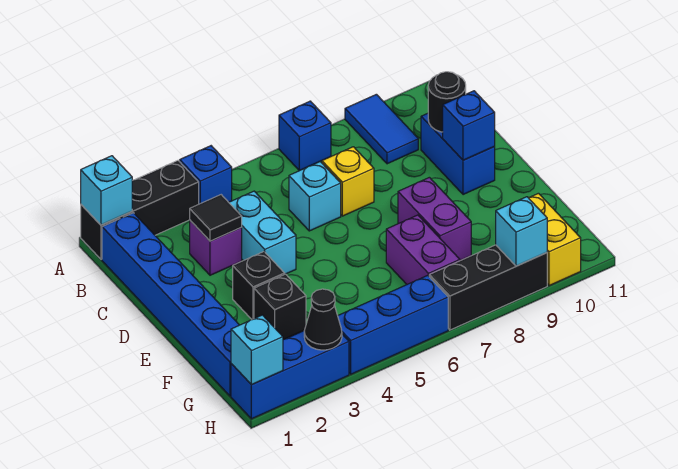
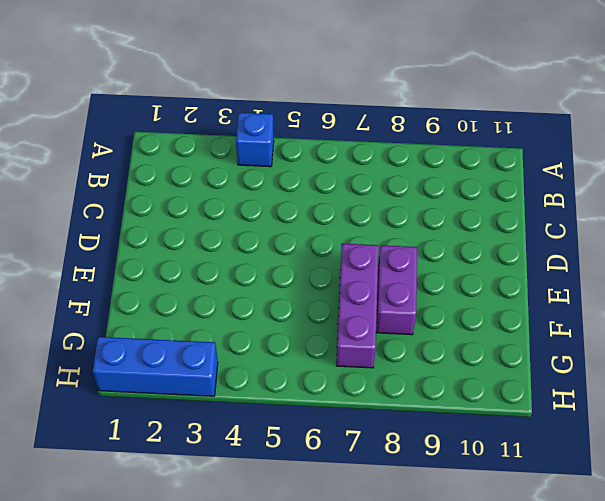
purple brick E7:G7 level 1 -> purple brick F7:G7 level 1
none -> black brick A1:A3 level 1
none -> blue brick A7 level 1
none -> blue tile A9:B9 level 1

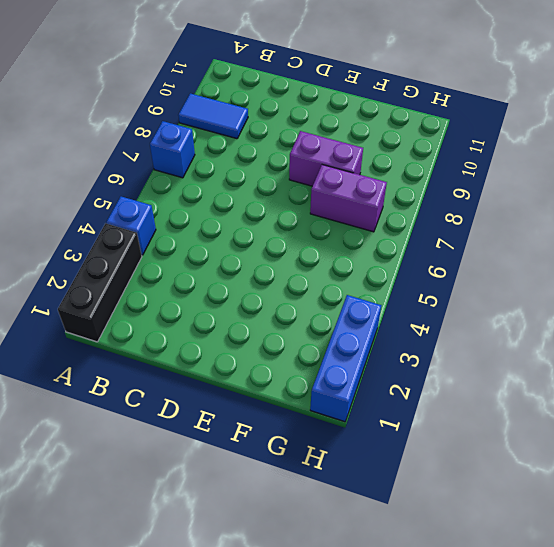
none -> blue brick B1:G1 level 1
none -> purple brick C3 level 1
none -> cyan brick C4:D4 level 1

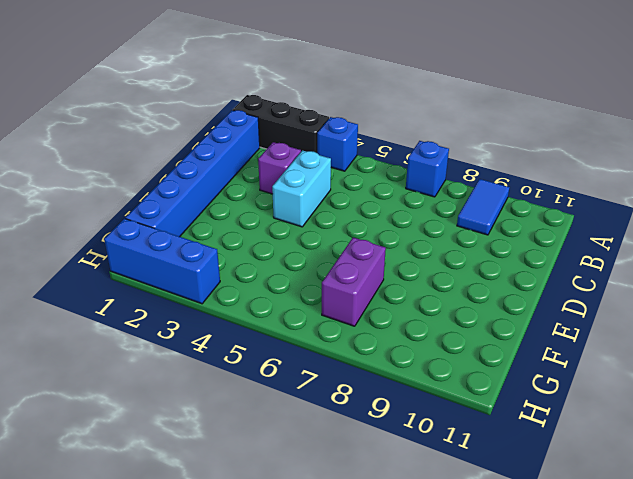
none -> cyan brick C6 level 1
none -> yellow brick C7 level 1
none -> blue brick C10:D10 level 1

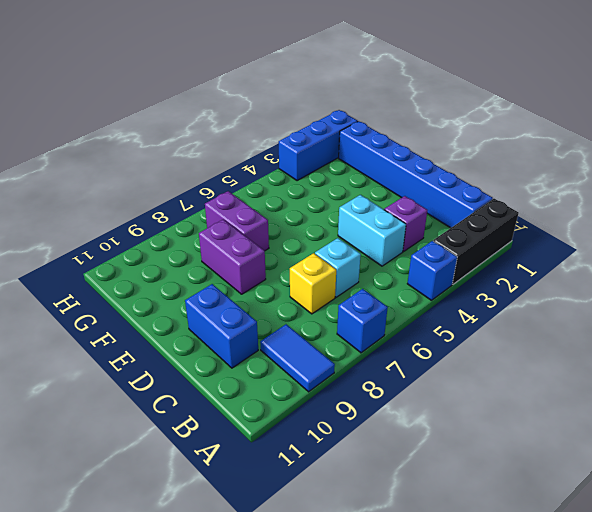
none -> black brick E3 level 1
none -> black brick F3 level 1
none -> yellow brick G10:H10 level 1

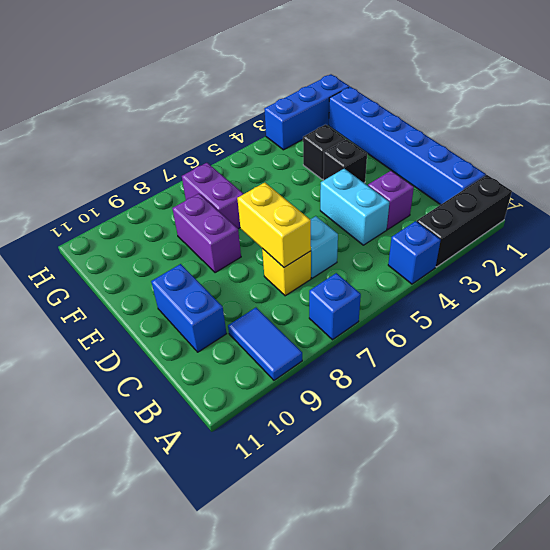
yellow brick C7:D7 level 2 -> yellow brick G10:H10 level 1
none -> blue brick H4:H6 level 1
none -> black brick H7:H9 level 1
none -> cyan brick A1 level 2

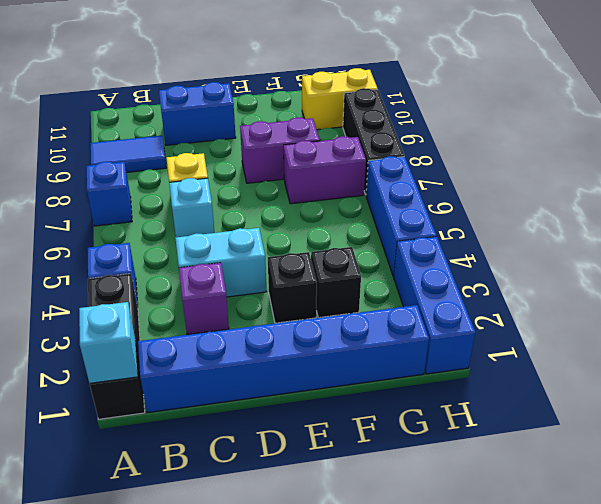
none -> black tile C3 level 2
none -> black round brick C10 level 2
none -> blue brick D10 level 2

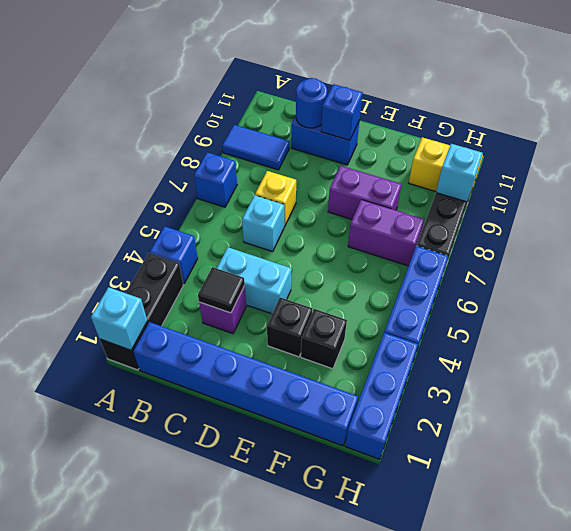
blue round brick C10 level 2 -> black round brick C10 level 2
none -> cyan brick H1 level 2
none -> black cone H3 level 2

